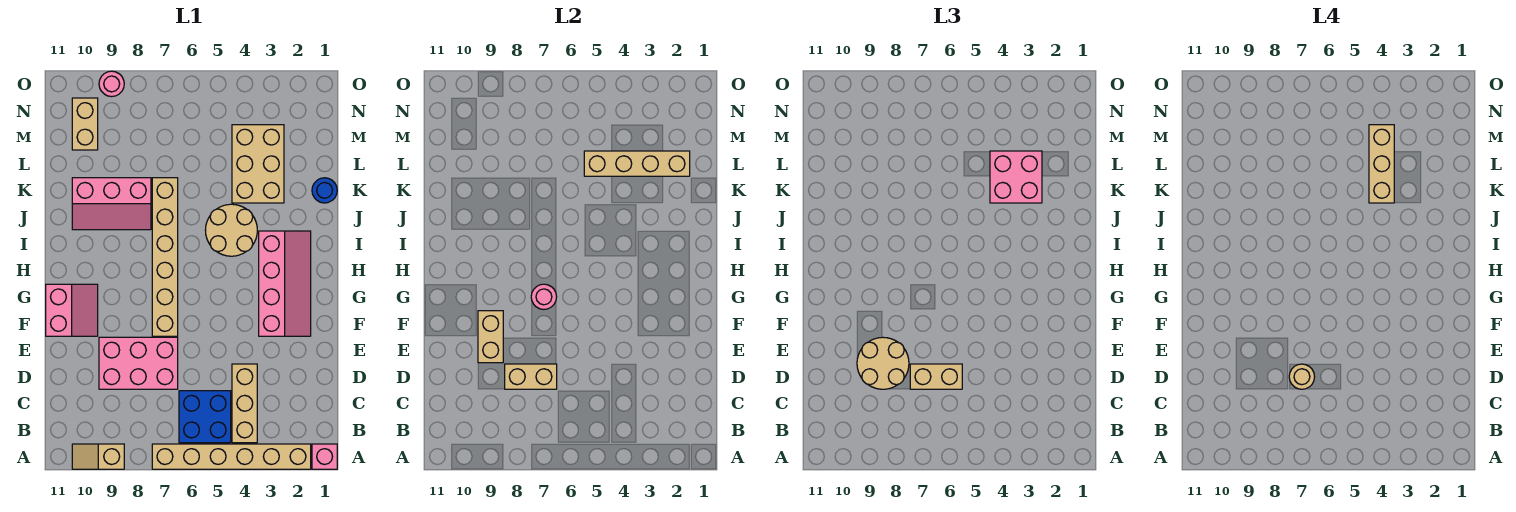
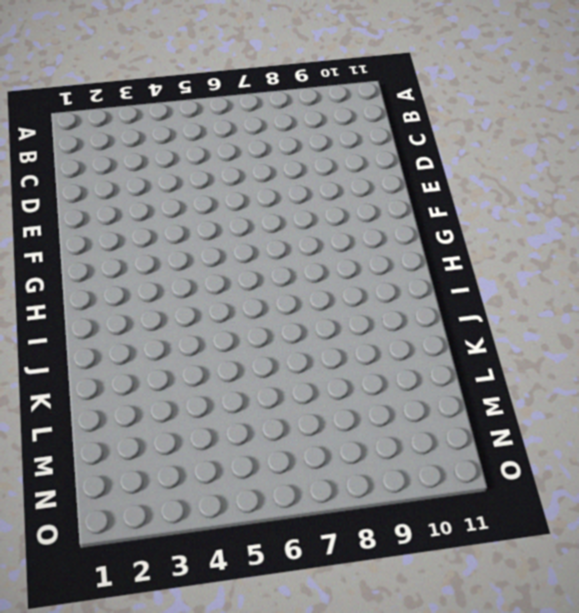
none -> pink brick A1 level 1
none -> tan brick A2:A7 level 1
none -> tan slope A9:A10 level 1 top 9

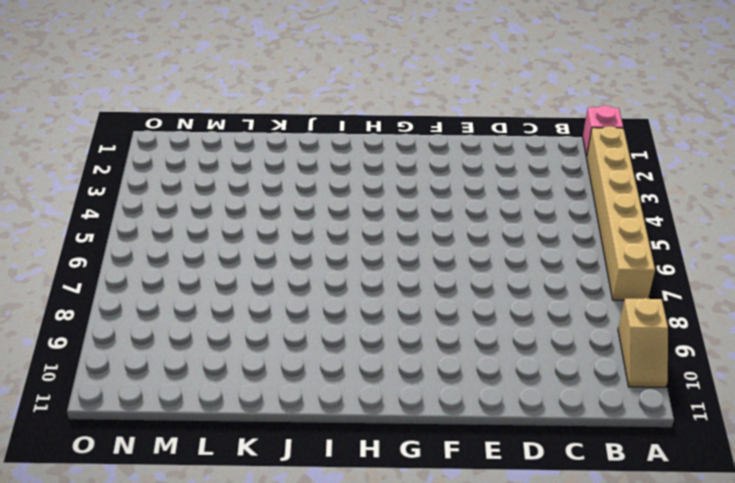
none -> tan brick B4:D4 level 1
none -> blue brick B5:C6 level 1
none -> pink brick D7:E9 level 1

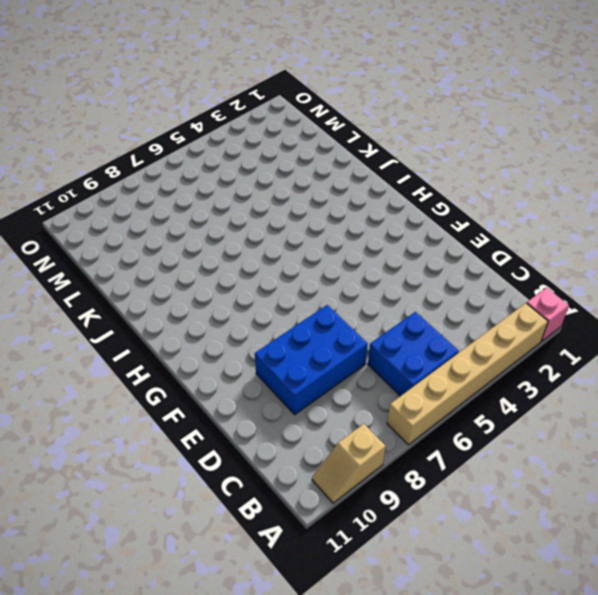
blue brick D7:E9 level 1 -> pink brick D7:E9 level 1
none -> tan brick B4:D4 level 1
none -> pink slope F2:I3 level 1 top 3
none -> tan brick F7:K7 level 1

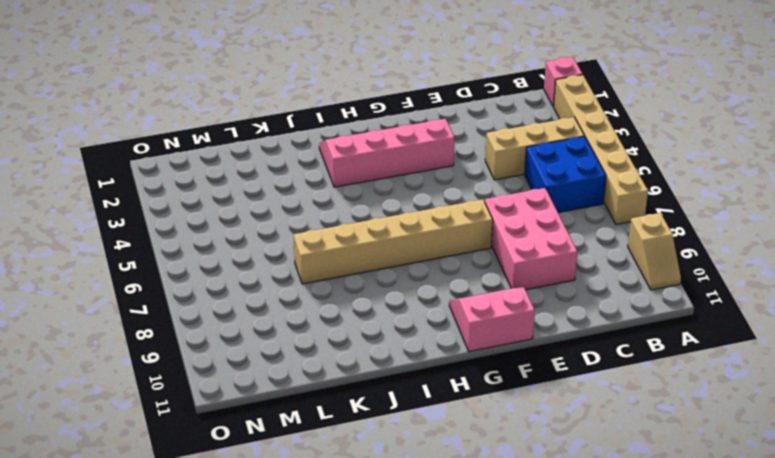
none -> tan round brick I4:J5 level 1
none -> pink slope J8:K10 level 1 top K
none -> blue round brick K1 level 1

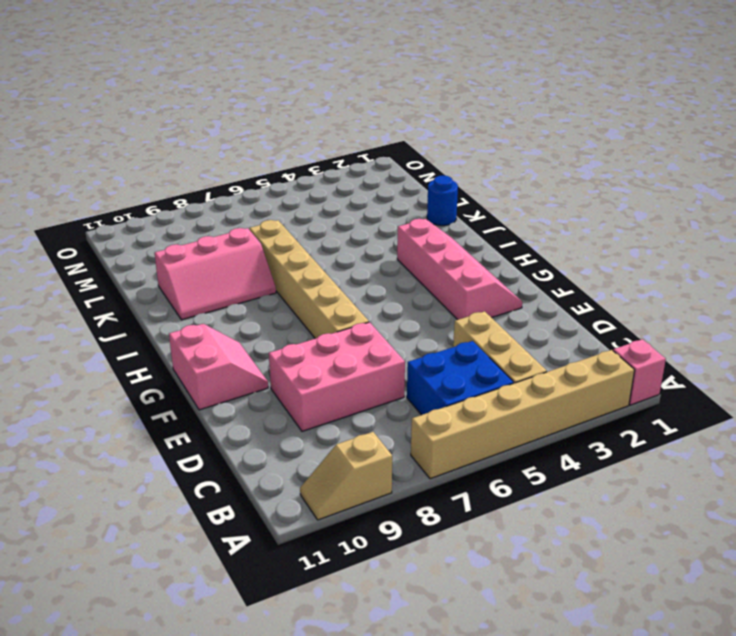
none -> tan round brick I4:J5 level 1
none -> tan brick K3:M4 level 1
none -> tan brick M10:N10 level 1

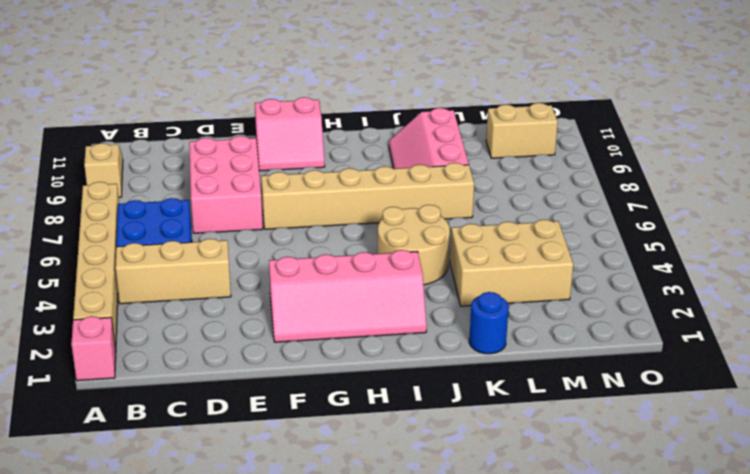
none -> pink round brick O9 level 1
none -> tan brick D7:D8 level 2
none -> tan brick E9:F9 level 2

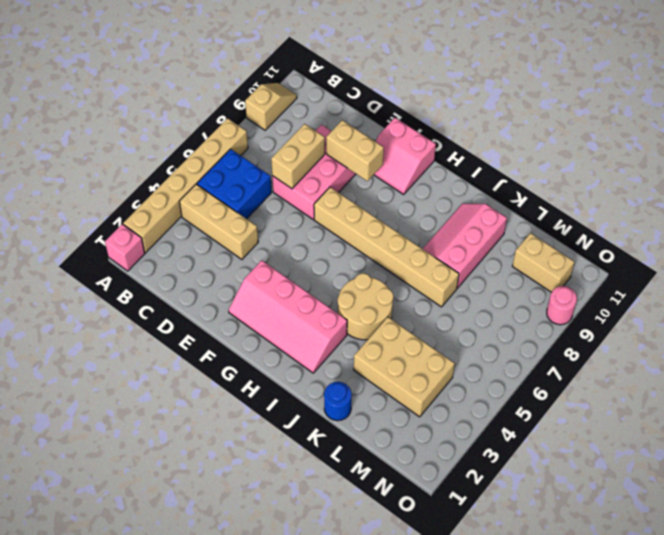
none -> pink round brick G7 level 2
none -> tan brick L2:L5 level 2
none -> tan brick D6:D7 level 3

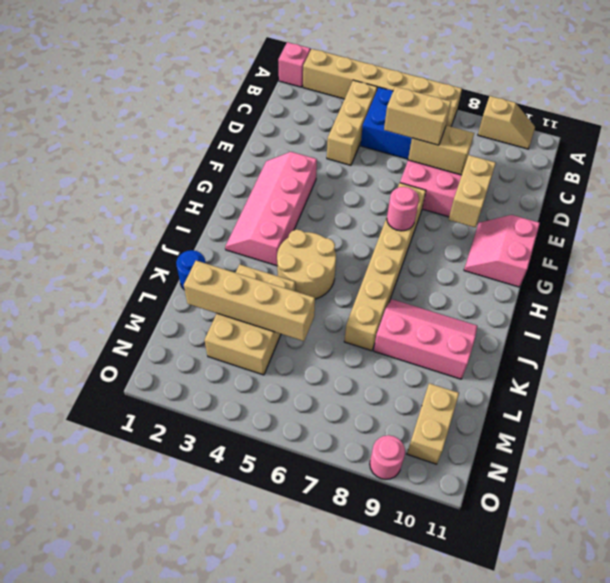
none -> tan round brick D8:E9 level 3
none -> pink brick K3:L4 level 3
none -> tan round brick D7 level 4

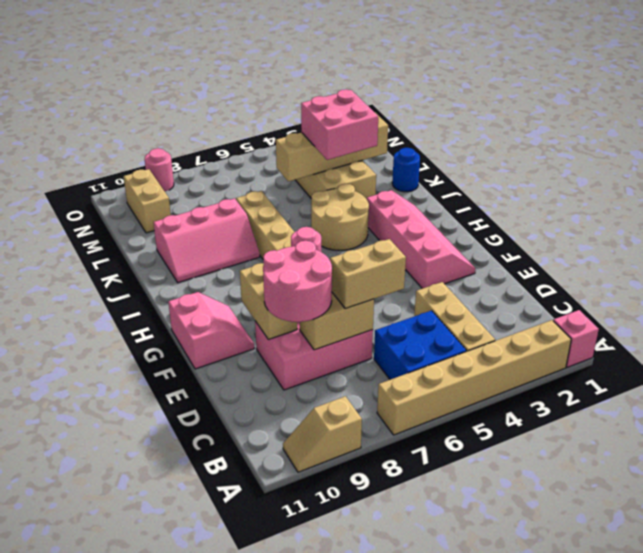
pink round brick D8:E9 level 3 -> tan round brick D8:E9 level 3
none -> tan round brick D7 level 4
none -> tan brick K4:M4 level 4

